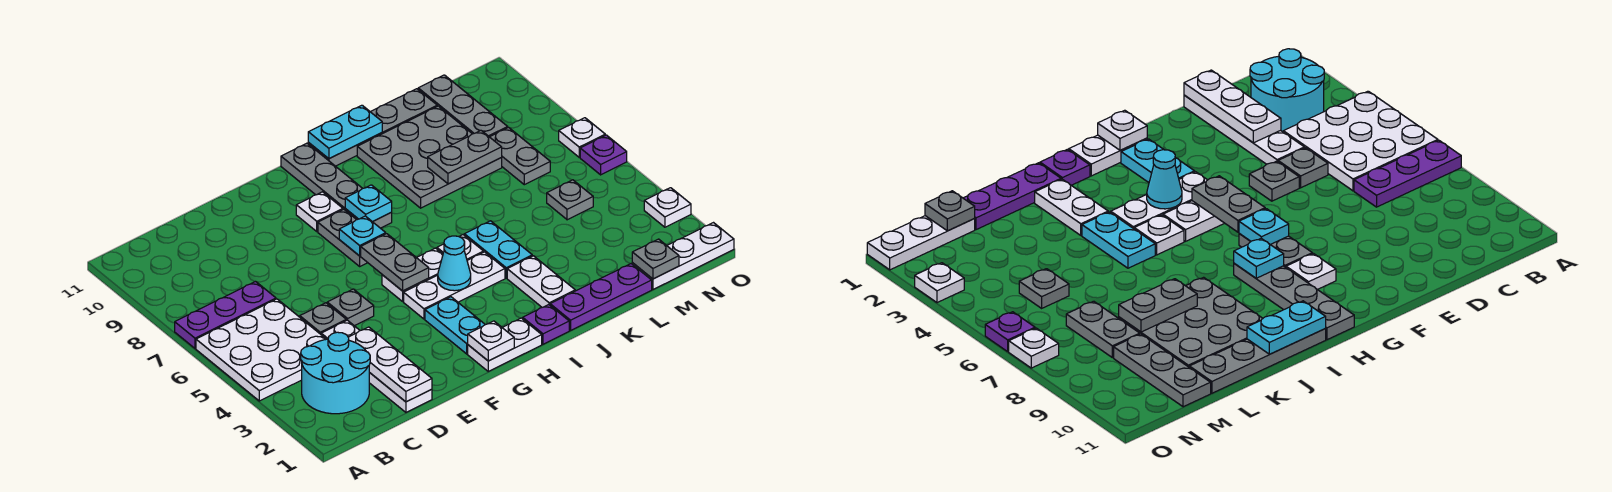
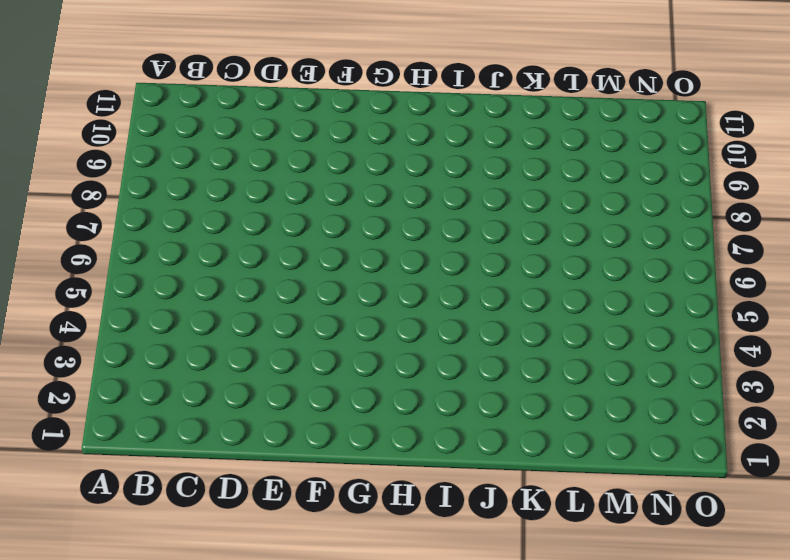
none -> white plate A4:C6 level 1
none -> purple plate A7:C7 level 1
none -> cyan round brick B2:C3 level 1
none -> white plate D1:D4 level 1

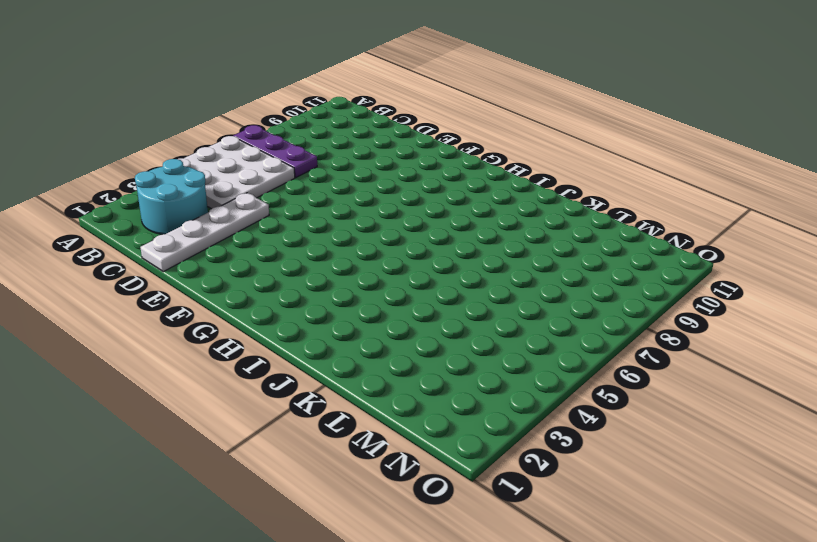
none -> grey plate D5 level 1
none -> grey plate E5 level 1
none -> white plate G1:H1 level 1
none -> cyan plate G2:G3 level 1

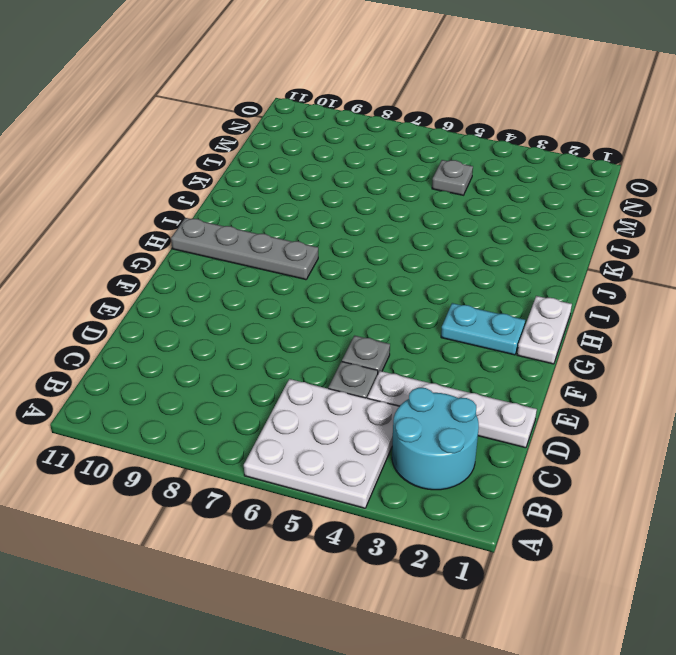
none -> purple plate A7:C7 level 1
none -> white plate G4:I4 level 1
none -> white plate G5:H5 level 1
none -> grey plate G7:G8 level 1

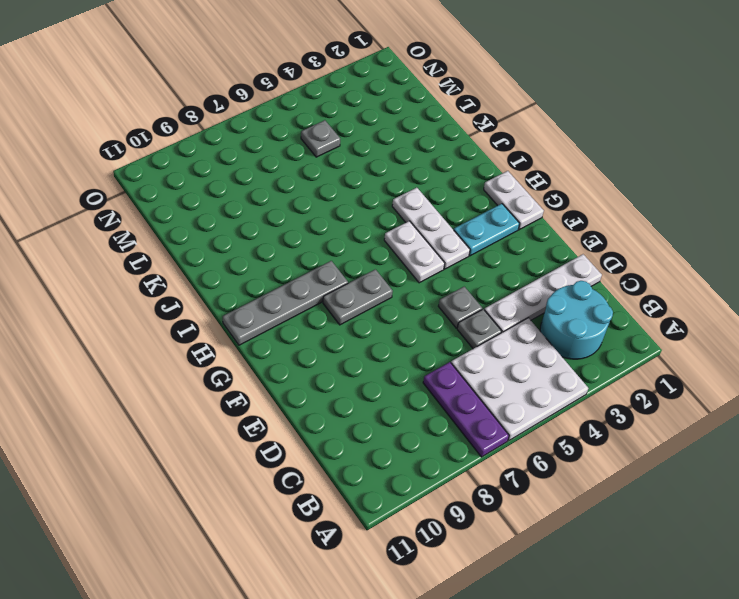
none -> white plate G9 level 1
none -> purple plate I1 level 1
none -> white plate I5 level 1
none -> grey plate I11:L11 level 1

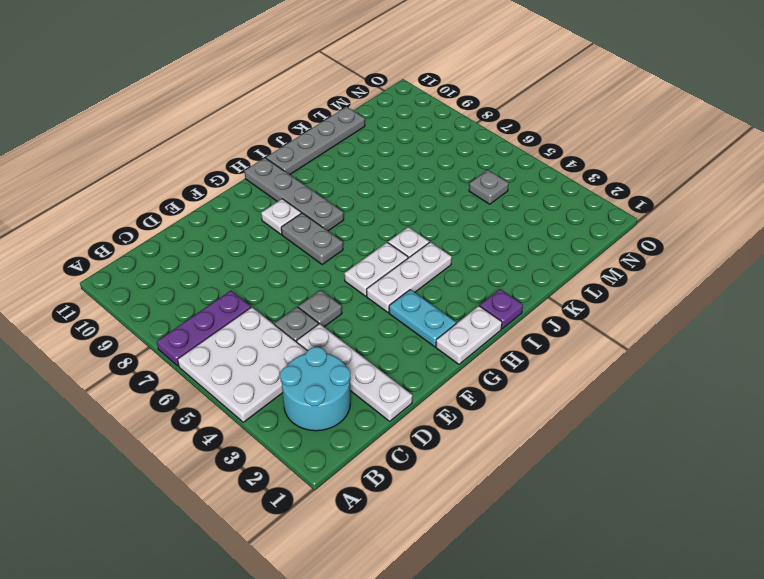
none -> purple plate J1:L1 level 1
none -> white plate J2:J3 level 1
none -> cyan plate J4:J5 level 1
none -> grey plate J8:L10 level 1

